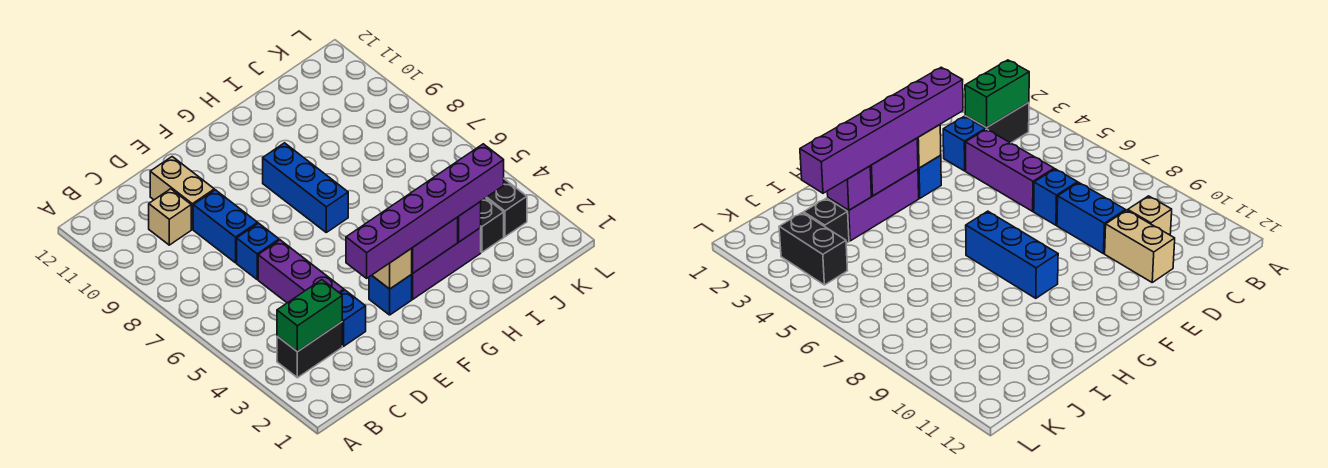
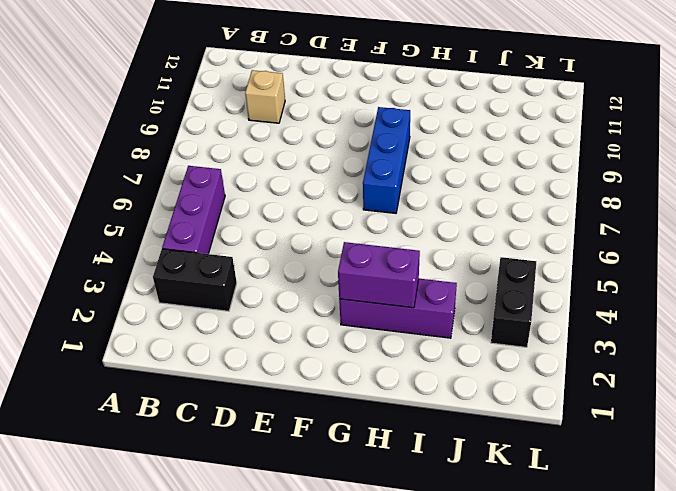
purple brick B4:B6 level 1 -> purple brick D4:D6 level 1
none -> blue brick D3 level 1
none -> blue brick D7 level 1
none -> blue brick D8:D9 level 1

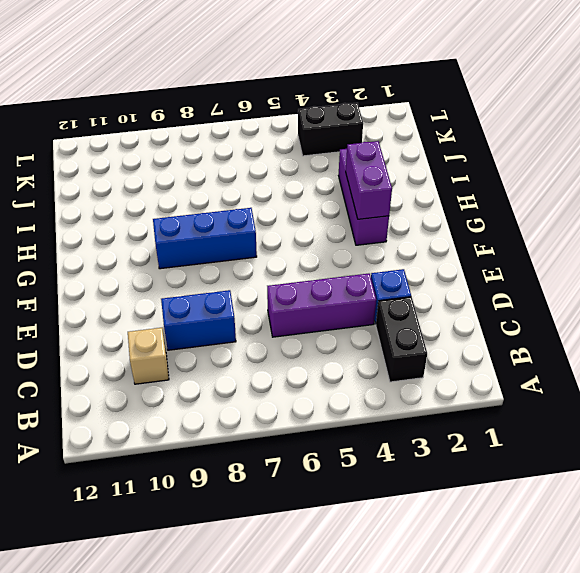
none -> blue brick D7 level 1
none -> tan brick D10:D11 level 1
none -> blue brick F3 level 1

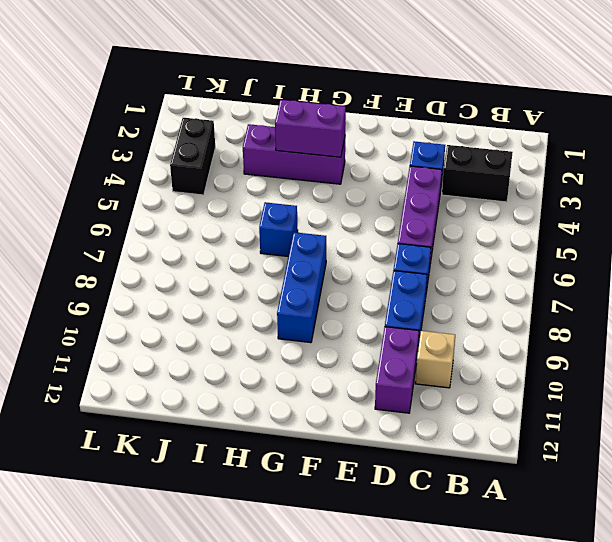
purple brick D10:D11 level 1 -> tan brick D10:D11 level 1
blue brick H6 level 1 -> blue brick F3 level 1
none -> black brick J3 level 1
none -> green brick B3:C3 level 2
none -> tan brick F3 level 2

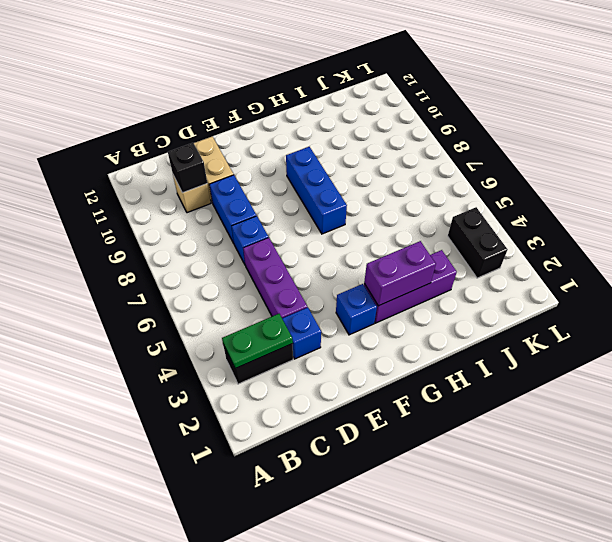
green plate B3:C3 level 2 -> green brick B3:C3 level 2
black brick C10 level 2 -> black brick J3 level 1
none -> tan brick F3 level 2
none -> purple brick I3 level 2
none -> purple brick E3:J3 level 3

